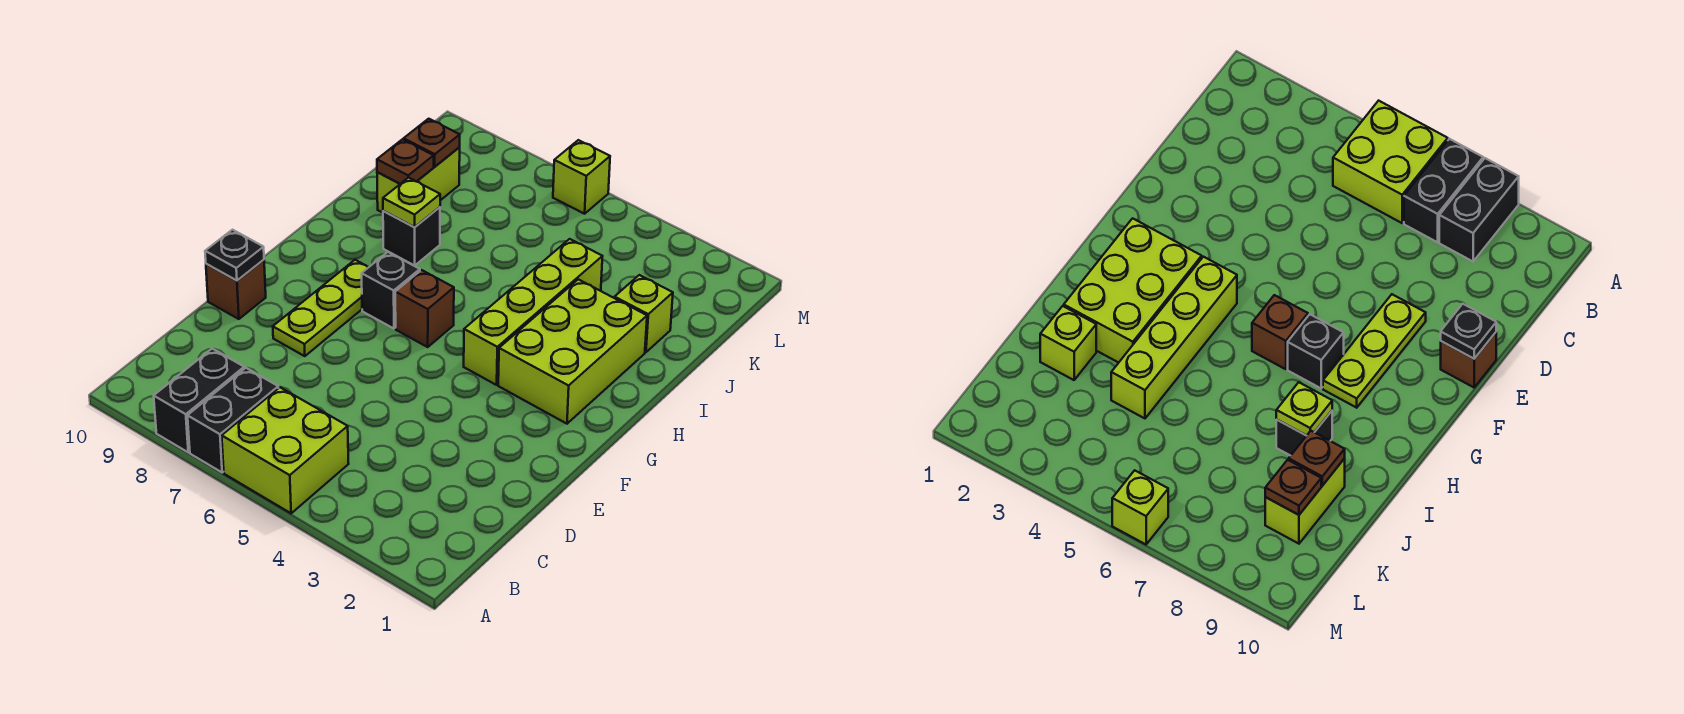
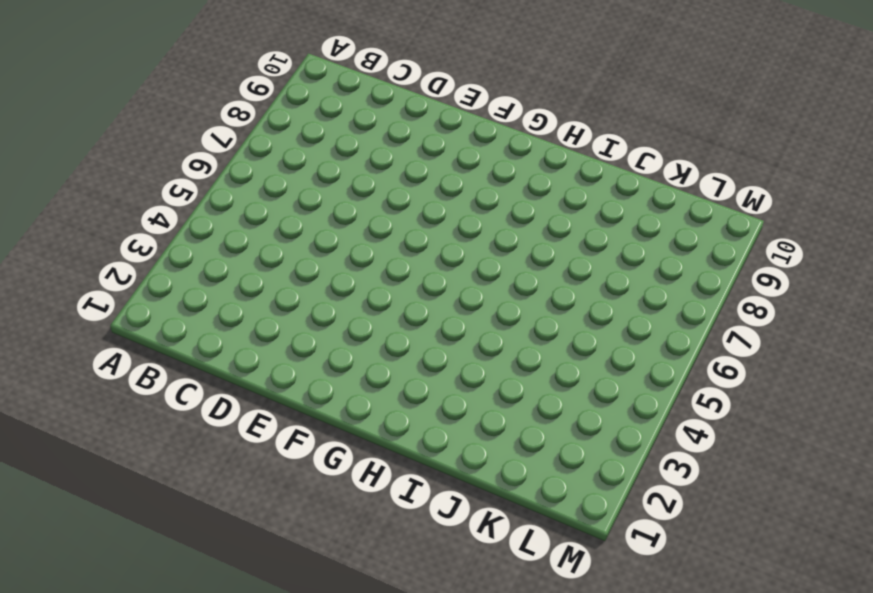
none -> lime brick A5:B6 level 1
none -> black brick A7:B7 level 1
none -> black brick A8:B8 level 1

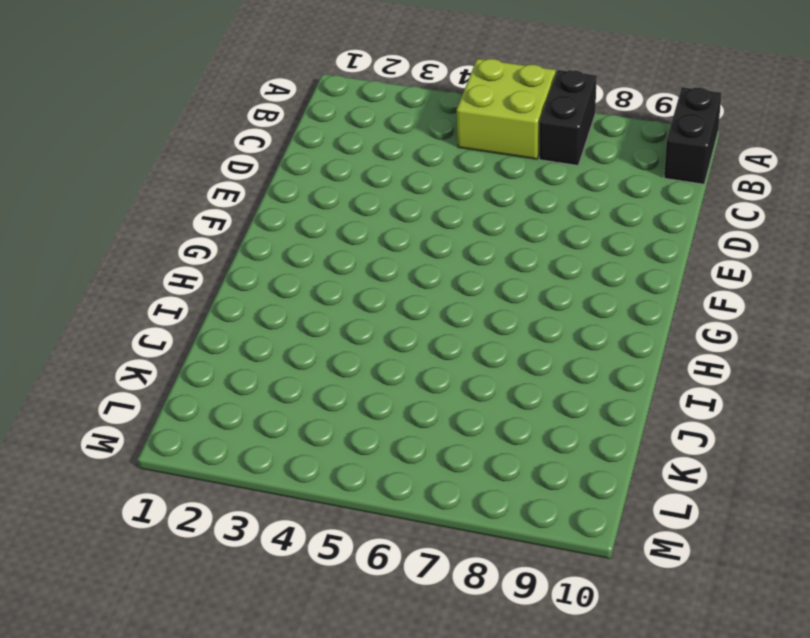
black brick A10:B10 level 1 -> black brick A8:B8 level 1
none -> lime plate E8:G8 level 1
none -> brown brick E10 level 1
none -> lime brick G2:I3 level 1

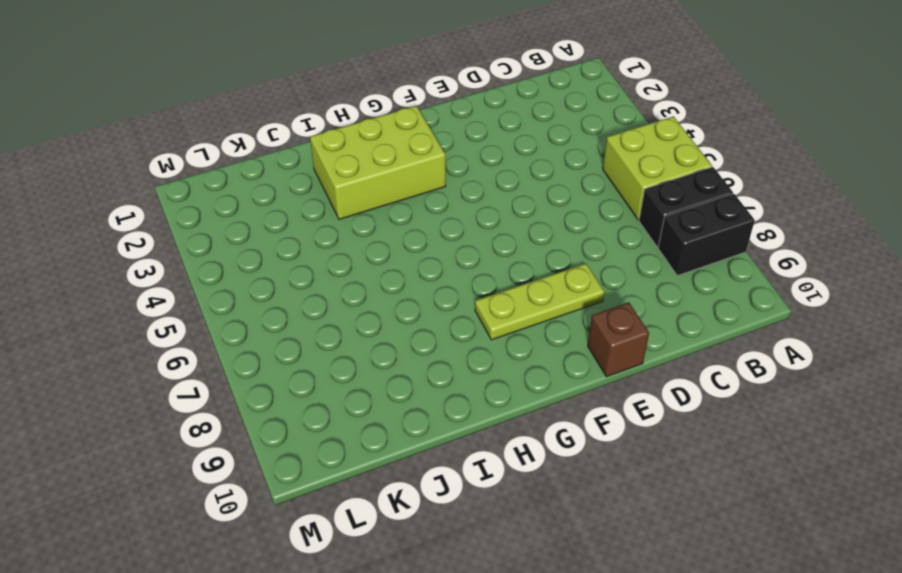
none -> lime brick G4:J4 level 1
none -> brown brick G6 level 1
none -> black brick G7 level 1

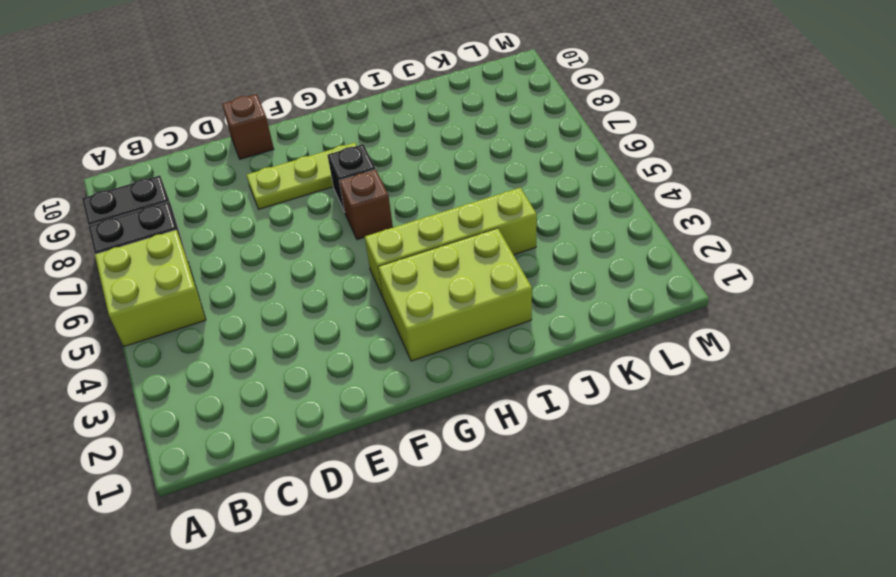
none -> black brick I8 level 1
none -> lime brick J2 level 1
none -> lime brick J9:K9 level 1

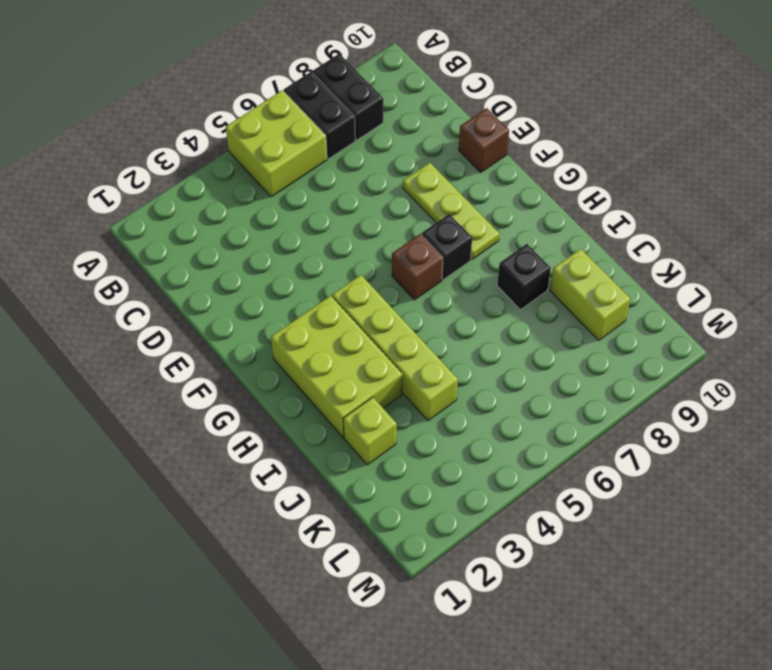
none -> lime brick M6 level 1
none -> black plate E10 level 2
none -> lime plate I8 level 2

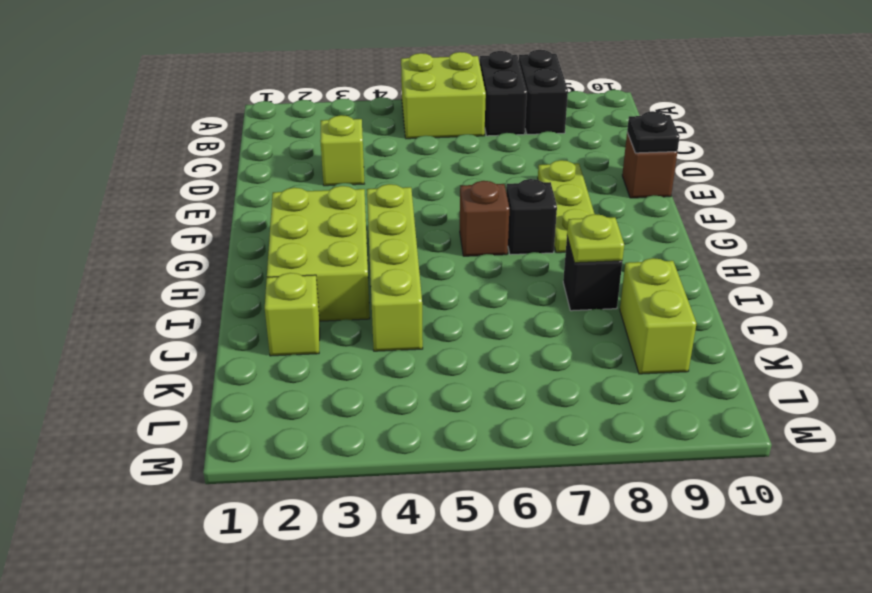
lime brick D3 level 1 -> lime brick M6 level 1
none -> brown plate J9 level 2
none -> brown plate K9 level 2

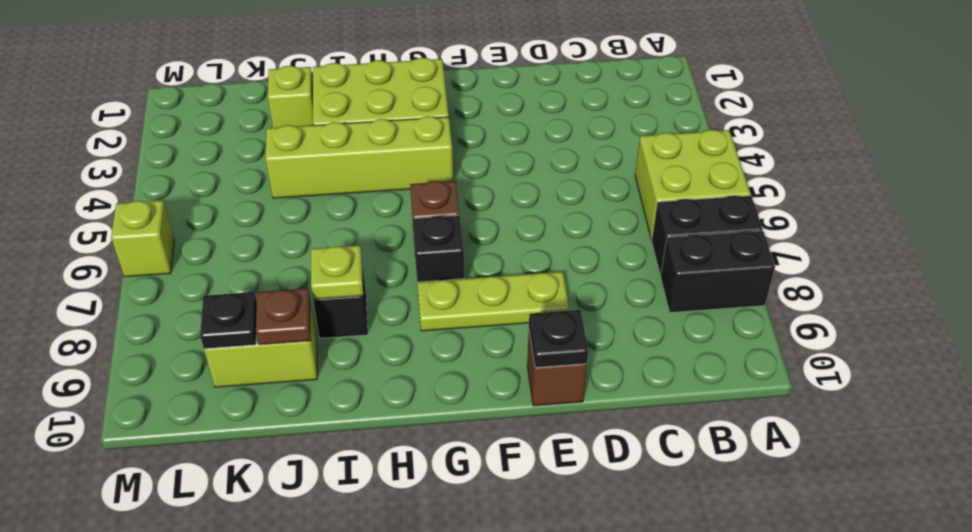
black plate K9 level 2 -> brown plate K9 level 2

